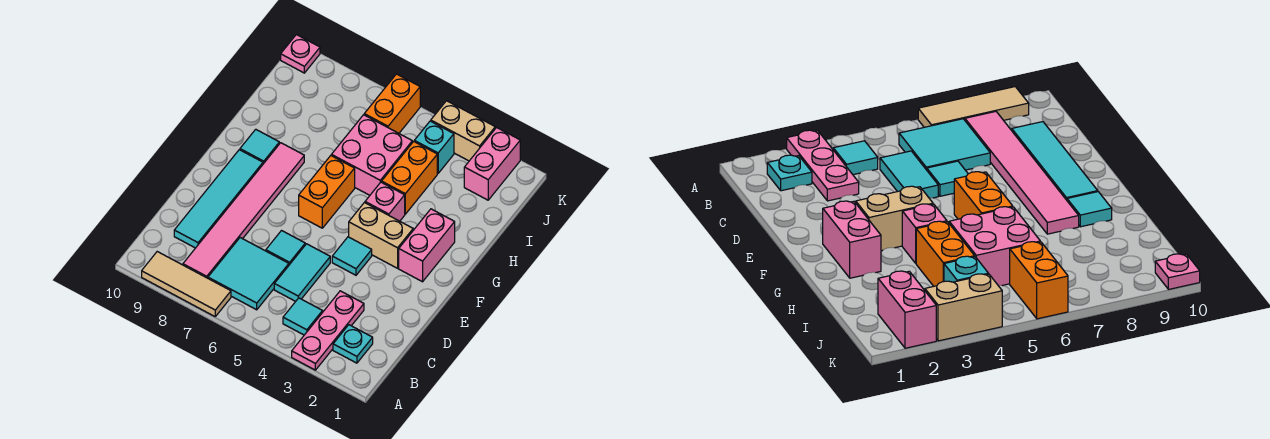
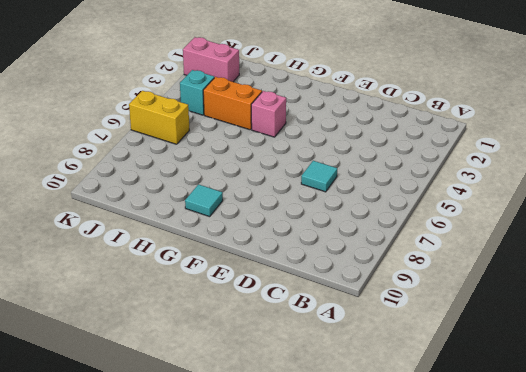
yellow brick J6:K6 level 1 -> orange brick J6:K6 level 1
none -> pink plate A3:C3 level 1
none -> tan tile A7:A9 level 1
none -> cyan plate B2 level 1

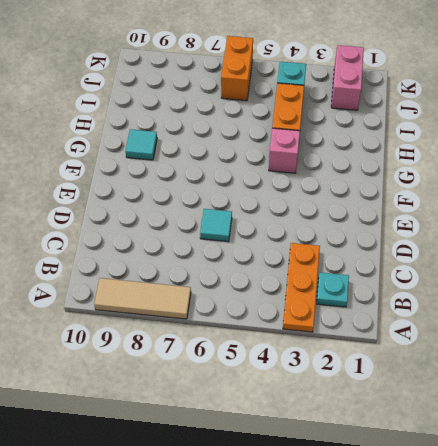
orange plate A3:C3 level 1 -> pink plate A3:C3 level 1
none -> cyan tile B4 level 1
none -> cyan tile B6:C7 level 1
none -> pink tile B8:G8 level 1

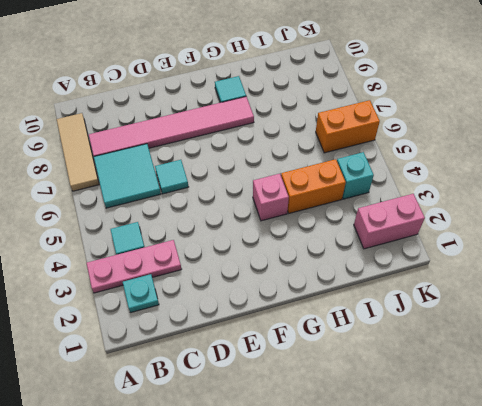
none -> cyan tile C5:D5 level 1
none -> cyan tile C9:F9 level 1
none -> cyan tile E4 level 1

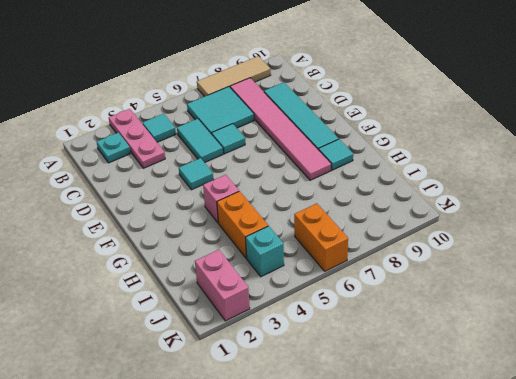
none -> pink brick F2:G2 level 1
none -> tan brick F3:F4 level 1
none -> orange brick F6:G6 level 1

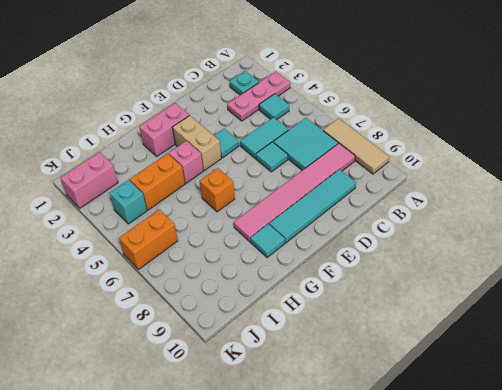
orange brick G6 level 1 -> orange brick F6:G6 level 1
none -> pink brick H5:I6 level 1
none -> tan brick K3:K4 level 1
none -> pink plate K10 level 1

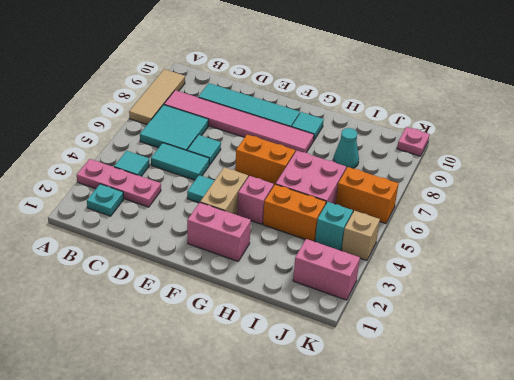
cyan cone I8 level 1 -> none
tan brick K4 level 1 -> tan brick K3:K4 level 1

